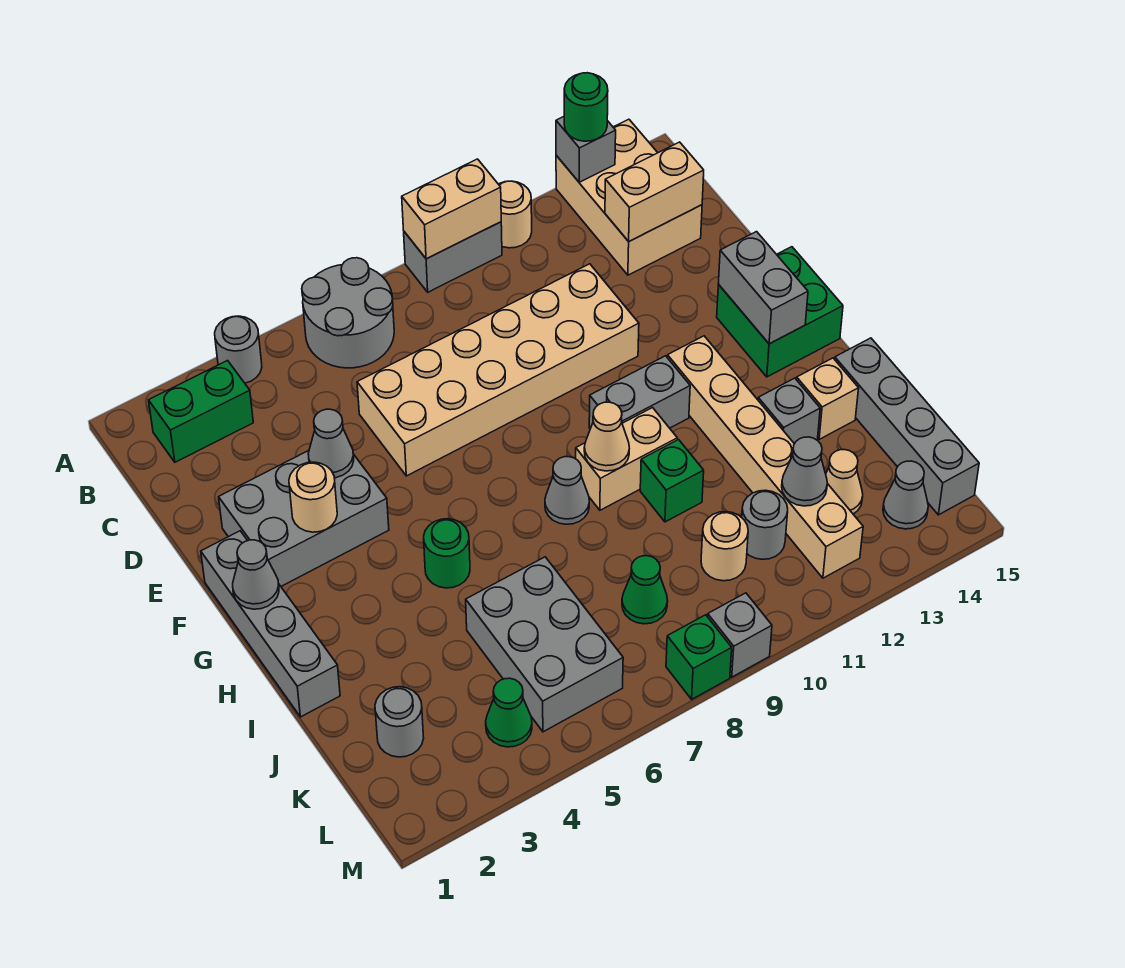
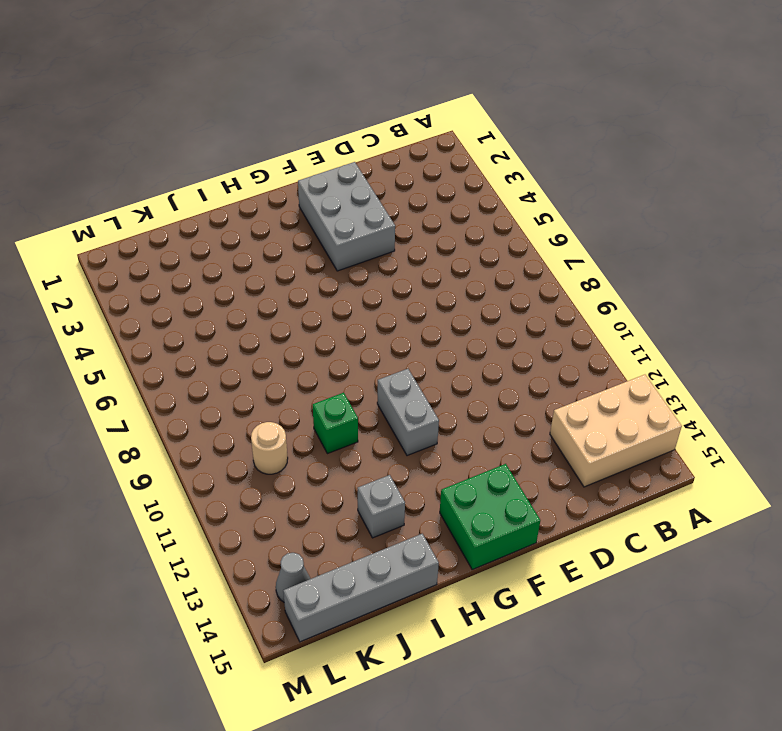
none -> grey round brick A4 level 1
none -> grey round brick A6:B7 level 1
none -> grey brick A9:A10 level 1
none -> tan round brick A11 level 1

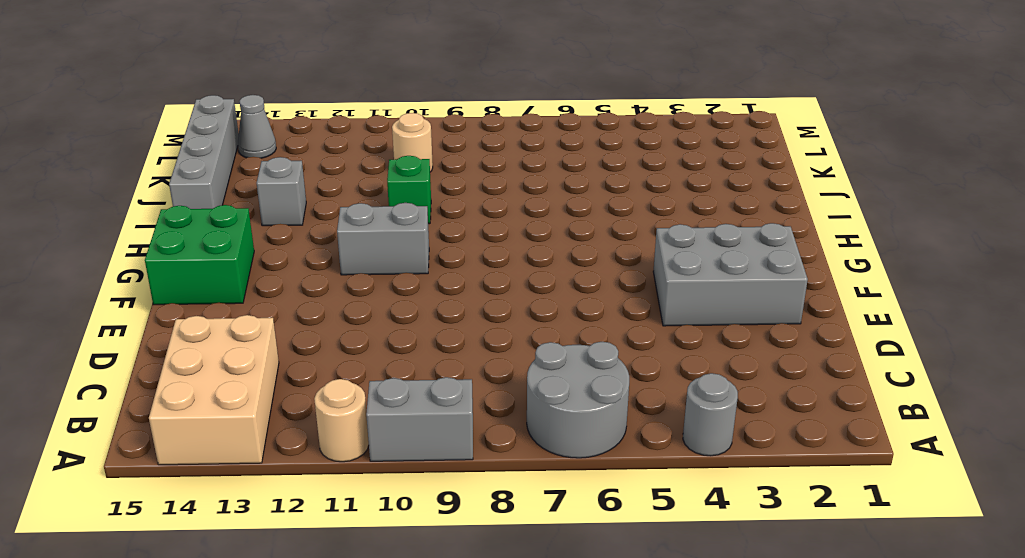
none -> green brick B2:B3 level 1
none -> tan brick D6:E11 level 1
none -> grey brick F1:I1 level 1
none -> tan brick G12:L12 level 1

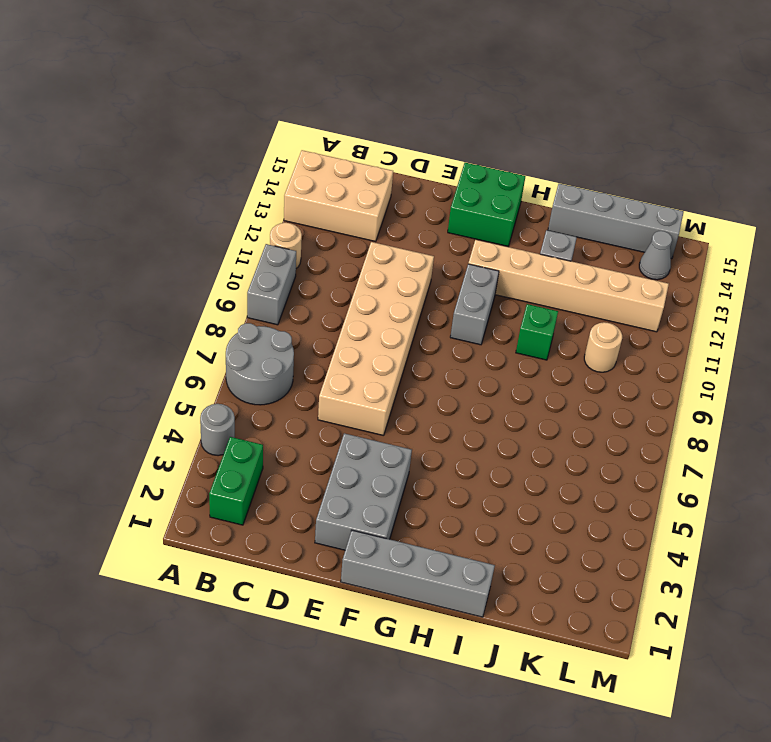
none -> green round brick H5 level 1
none -> grey cone H8 level 1
none -> tan brick H9:H10 level 1
none -> tan brick I14 level 1

